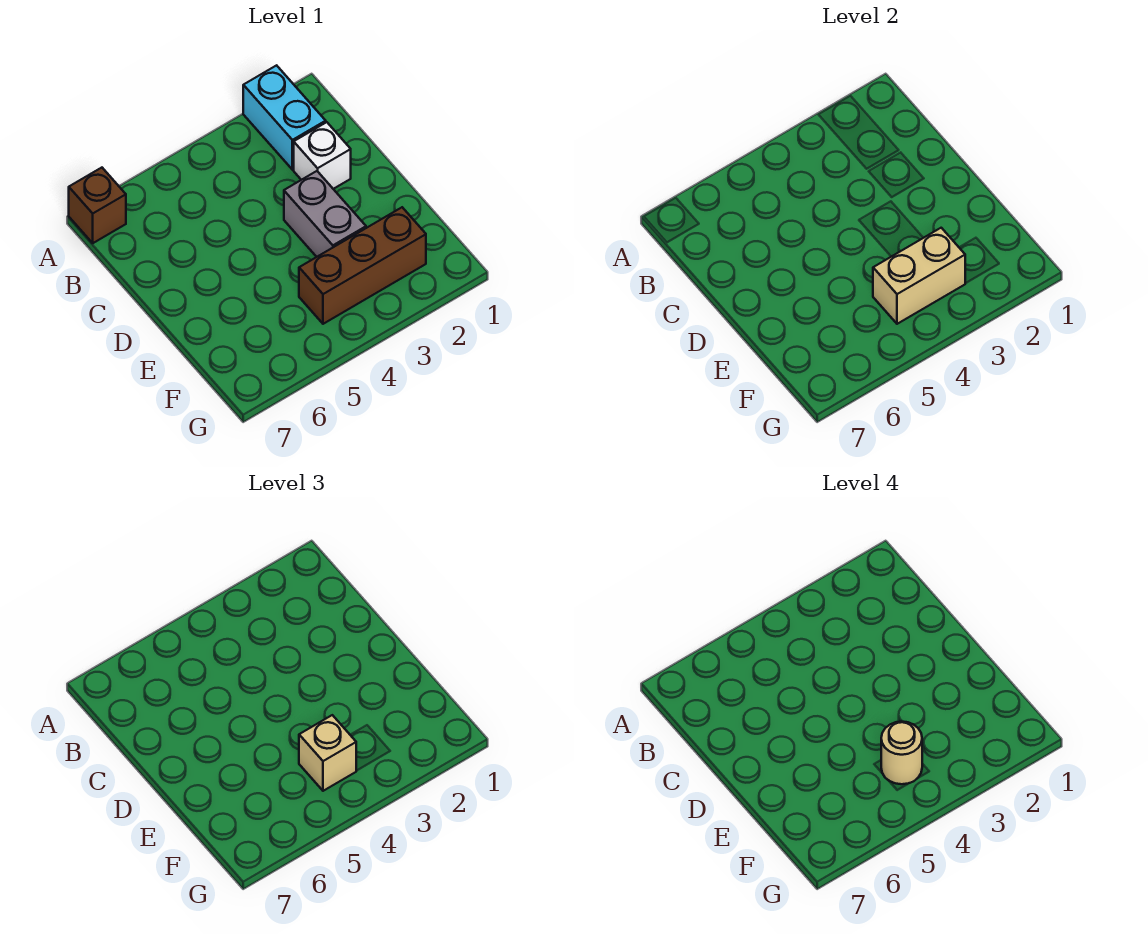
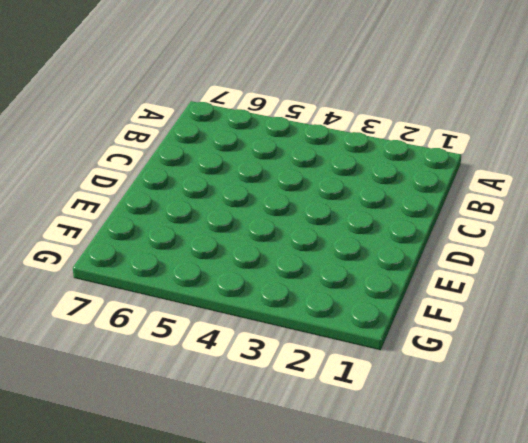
none -> cyan brick A2:B2 level 1
none -> brown brick A7 level 1

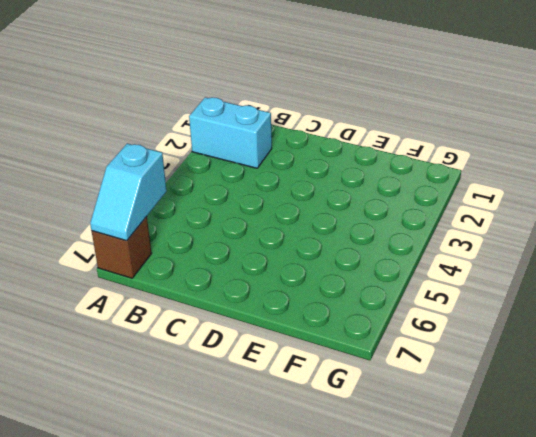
cyan slope A6:A7 level 2 top 6 -> none
none -> white brick C2 level 1
none -> grey brick D3:E3 level 1

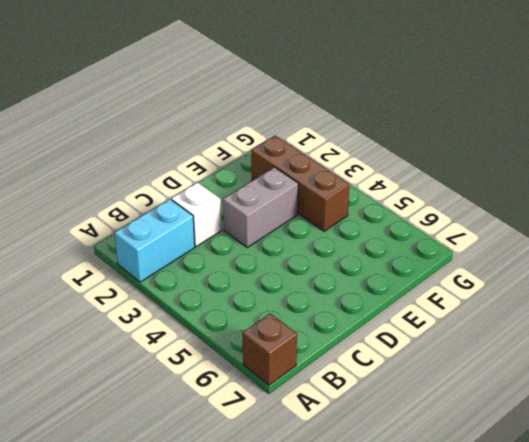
none -> tan brick F3:F4 level 2
none -> tan brick F4 level 3

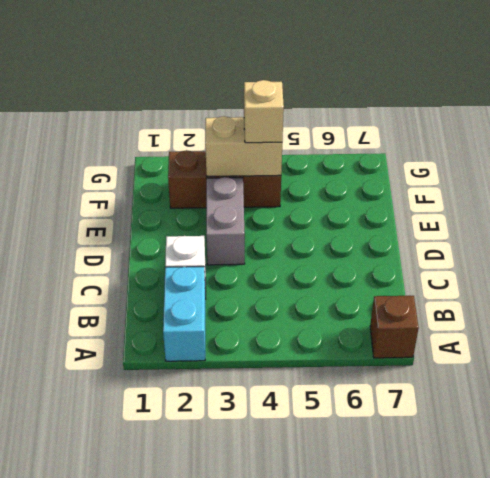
none -> tan round brick F4 level 4

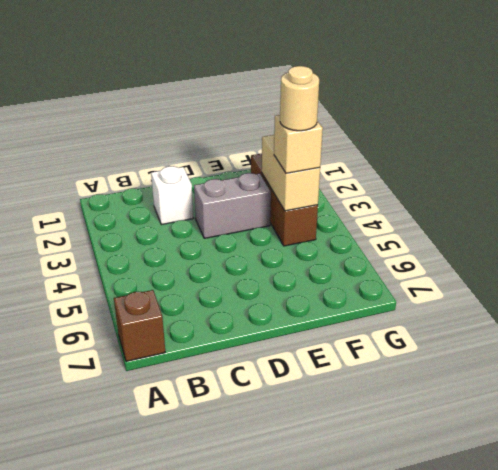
none -> cyan brick A2:B2 level 1

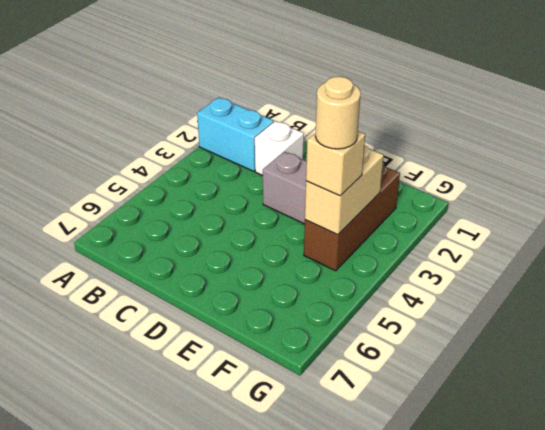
none -> brown brick A7 level 1

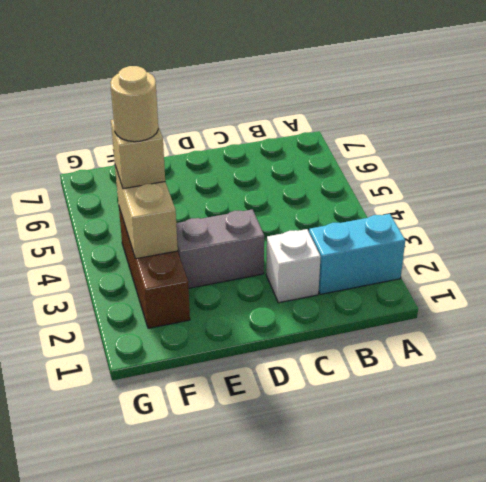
none -> brown brick A7 level 1

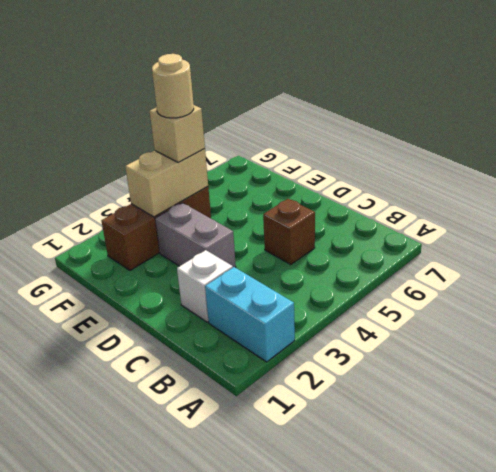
brown brick C5 level 1 -> brown brick A7 level 1

